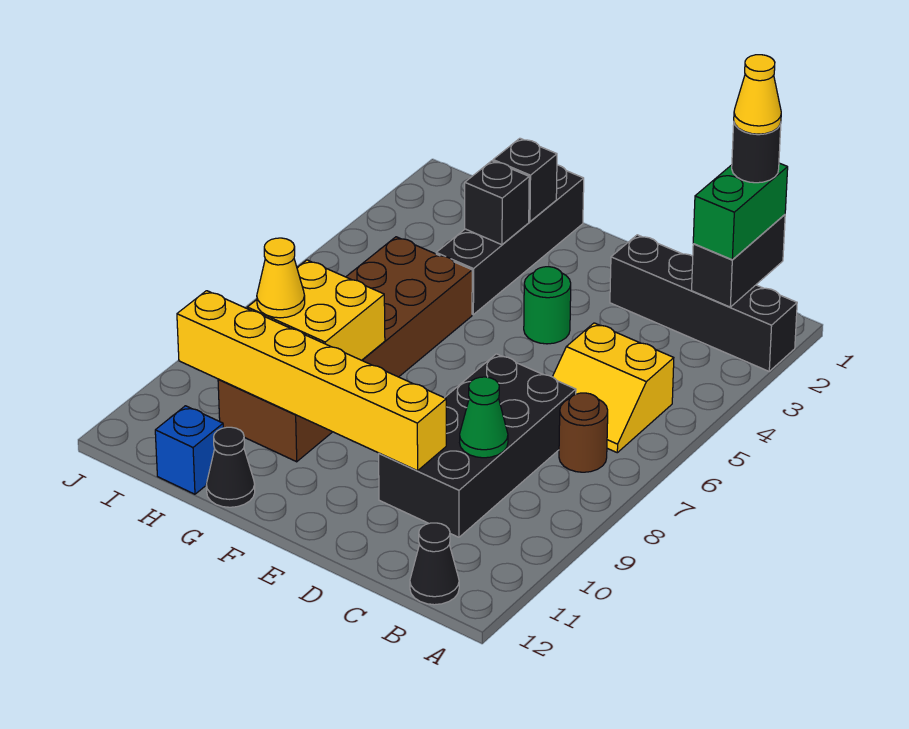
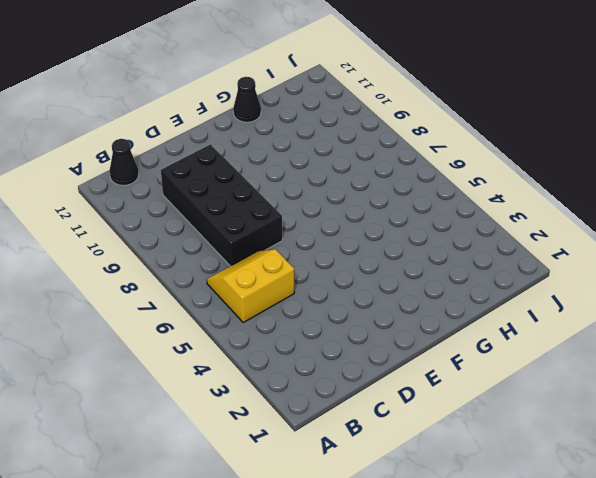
none -> black brick A2:D2 level 1
none -> brown round brick B7 level 1
none -> green round brick E4 level 1

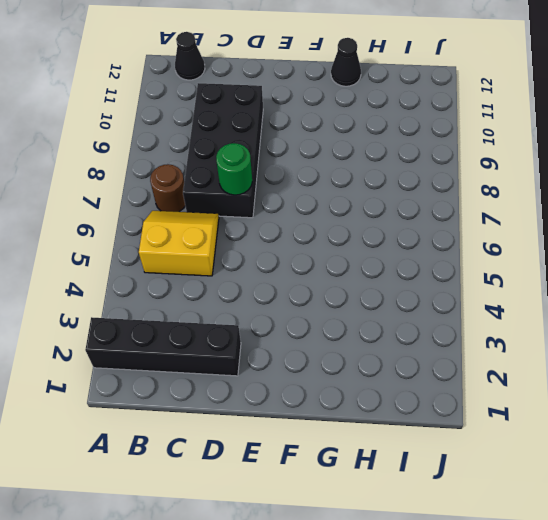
green round brick D7 level 2 -> green round brick E4 level 1
none -> black brick G1:G4 level 1
none -> brown brick G5:H10 level 1
none -> blue brick H12 level 1

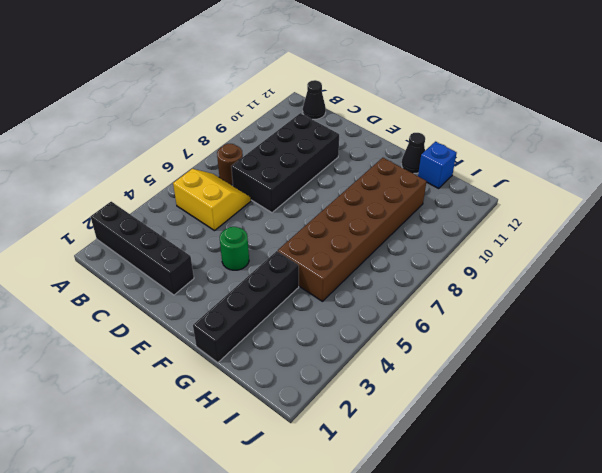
none -> black brick B1:B2 level 2
none -> green cone C9 level 2
none -> yellow brick D10:I10 level 2

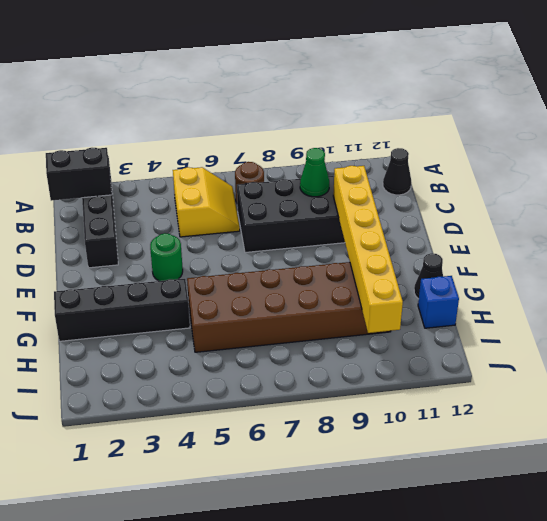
none -> black brick G2 level 2
none -> black brick G3 level 2
none -> yellow brick G8:H9 level 2

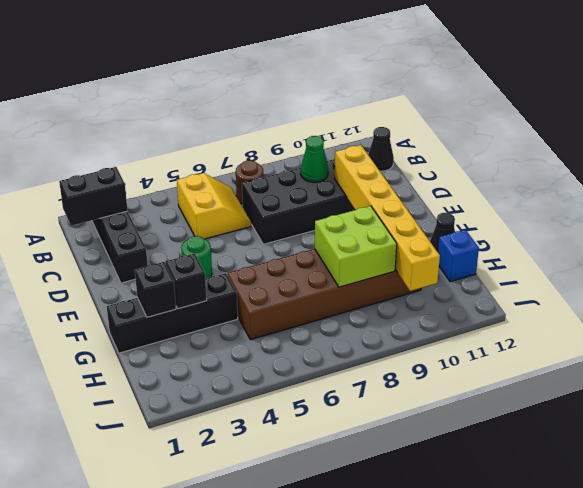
lime brick G8:H9 level 2 -> yellow brick G8:H9 level 2
none -> green brick B1:B2 level 3
none -> yellow cone H9 level 3
none -> black round brick B1 level 4

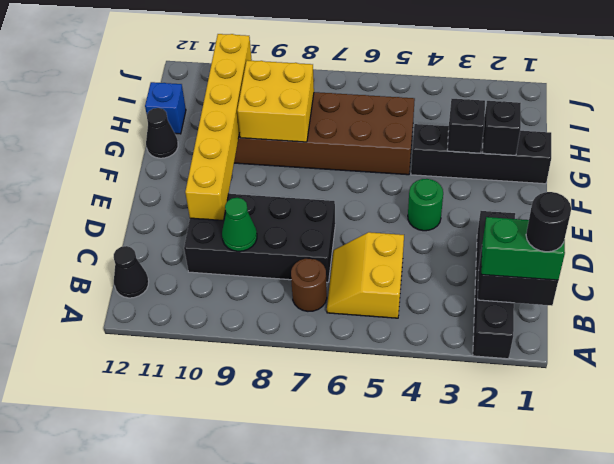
none -> yellow cone H9 level 3
none -> yellow cone B1 level 5

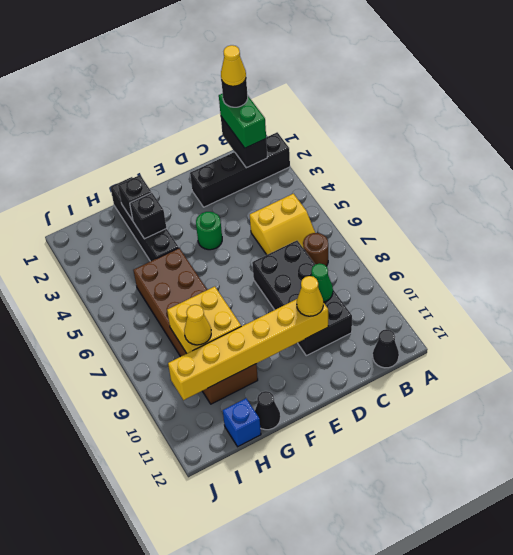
yellow cone D10 level 3 -> none

